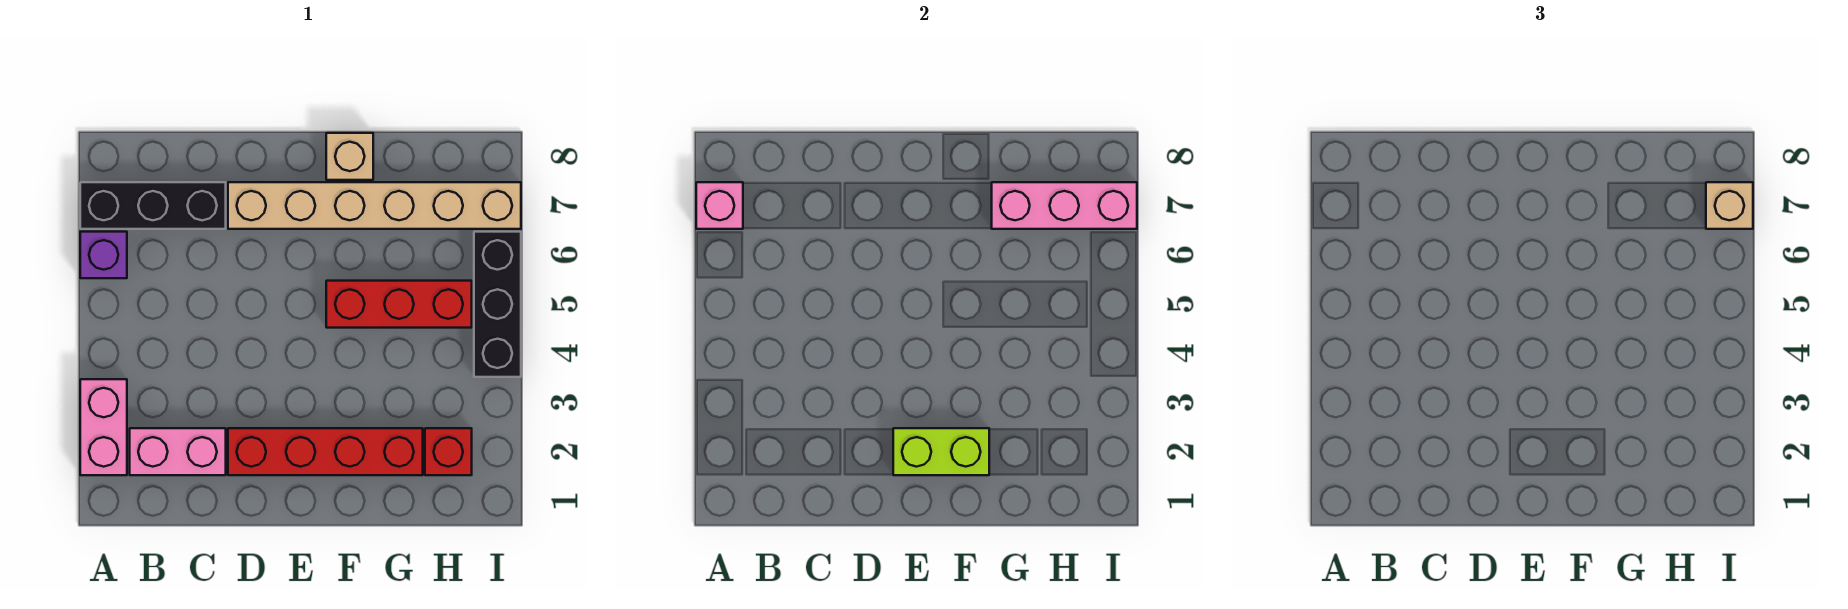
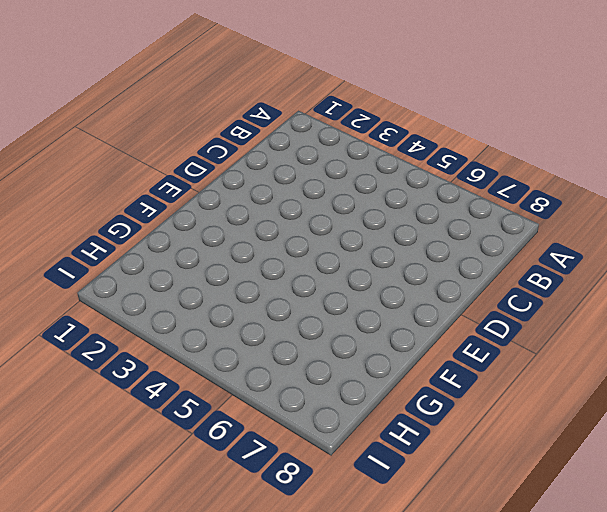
none -> pink brick A2:A3 level 1
none -> purple brick A6 level 1
none -> black brick A7:C7 level 1

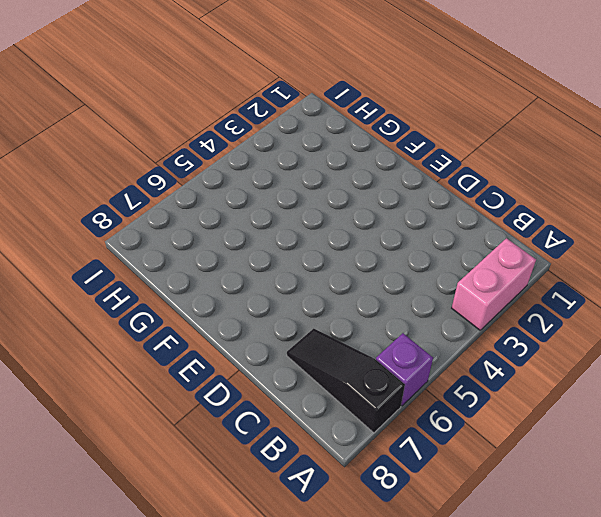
black slope A7:C7 level 1 top A -> black brick A7:C7 level 1
none -> pink brick B2:C2 level 1
none -> red brick D2:G2 level 1
none -> tan brick D7:I7 level 1

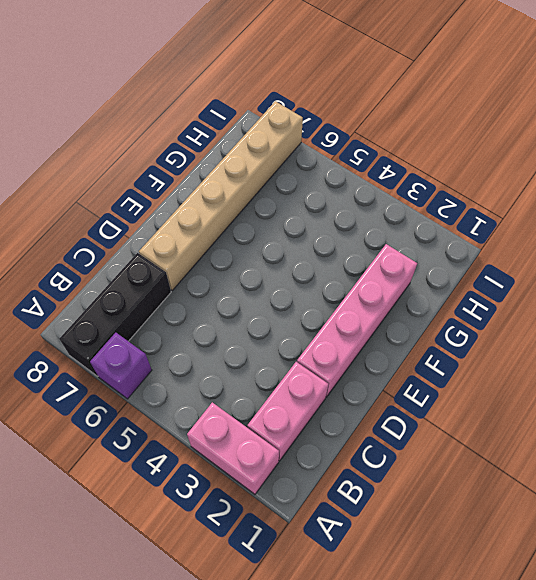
pink brick D2:G2 level 1 -> red brick D2:G2 level 1
none -> red brick F5:H5 level 1
none -> tan brick F8 level 1
none -> red brick H2 level 1

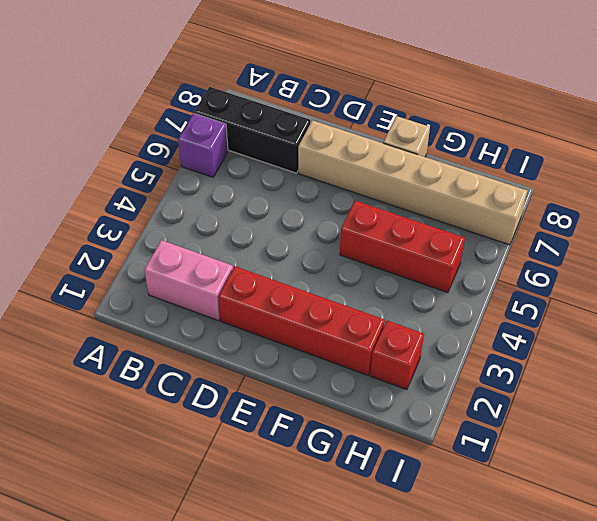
none -> pink brick A2:A3 level 1
none -> black brick I4:I6 level 1
none -> pink brick A7 level 2

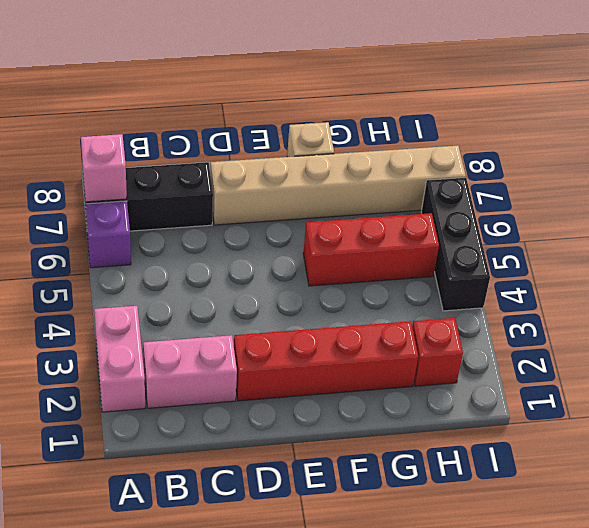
none -> lime brick E2:F2 level 2
none -> pink brick G7:I7 level 2
none -> tan brick I7 level 3

